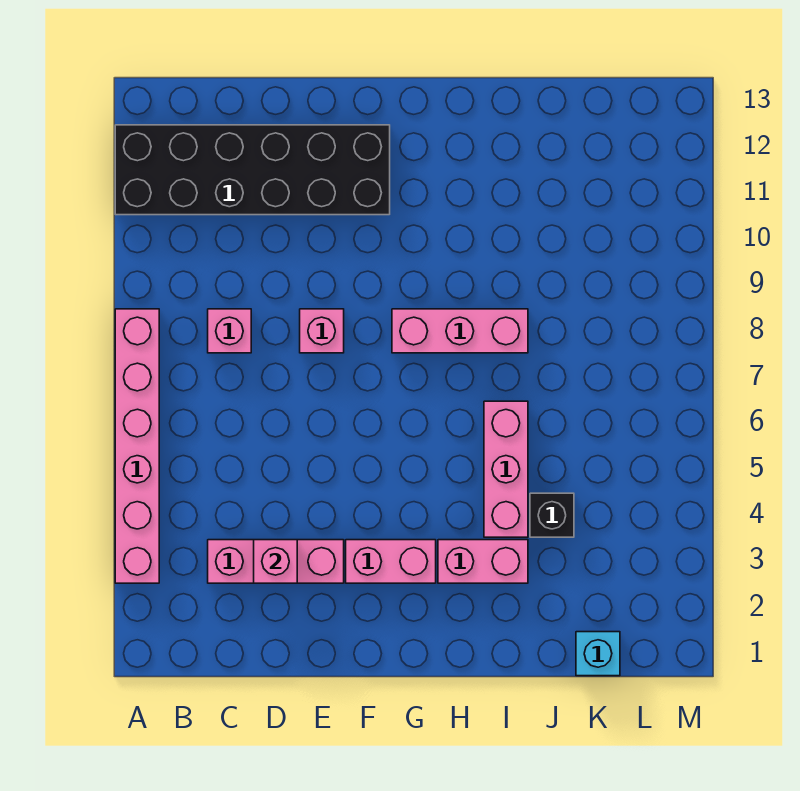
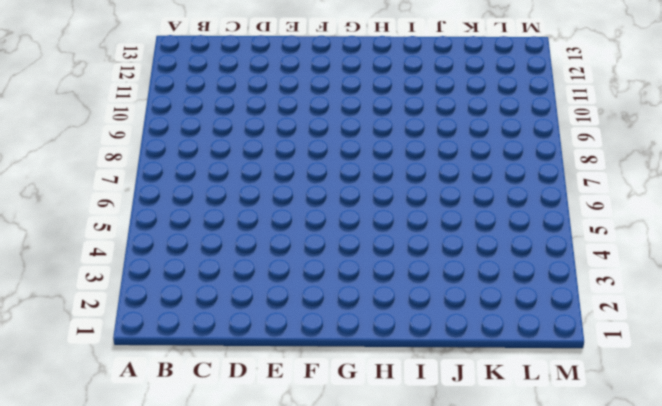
none -> pink brick A3:A8 level 1
none -> black brick A11:F12 level 1
none -> pink brick C3:E3 level 1

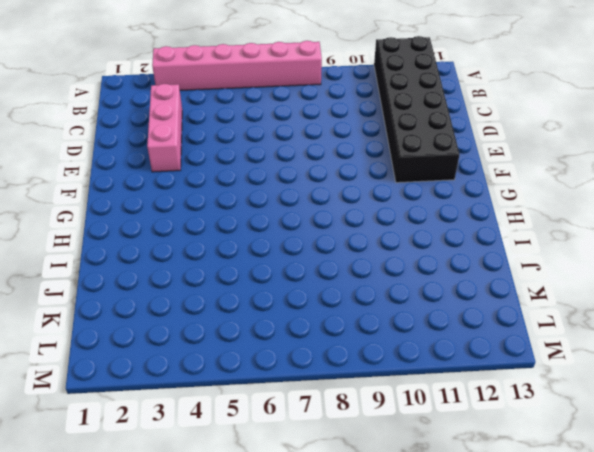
none -> pink brick C8 level 1
none -> pink brick E8 level 1
none -> pink brick F3:G3 level 1

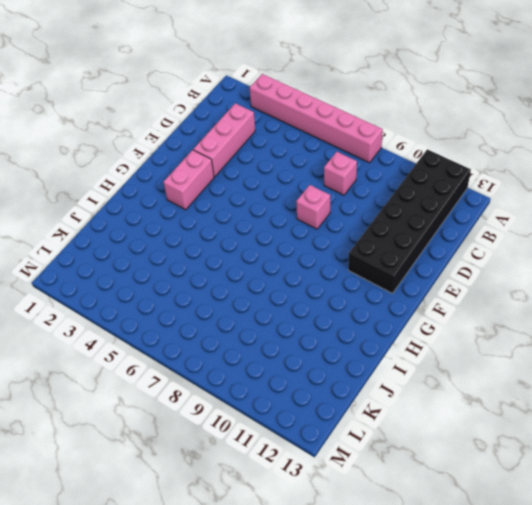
none -> pink brick G8:I8 level 1
none -> pink brick H3:I3 level 1
none -> pink brick I4:I6 level 1

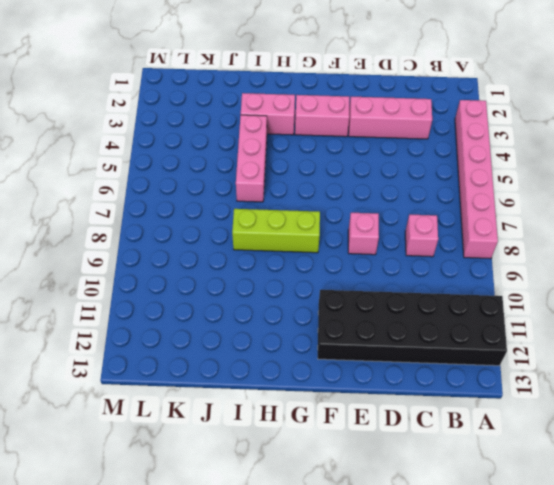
lime brick G8:I8 level 1 -> pink brick G8:I8 level 1
none -> black brick J4 level 1
none -> cyan brick K1 level 1
none -> pink brick D3 level 2

